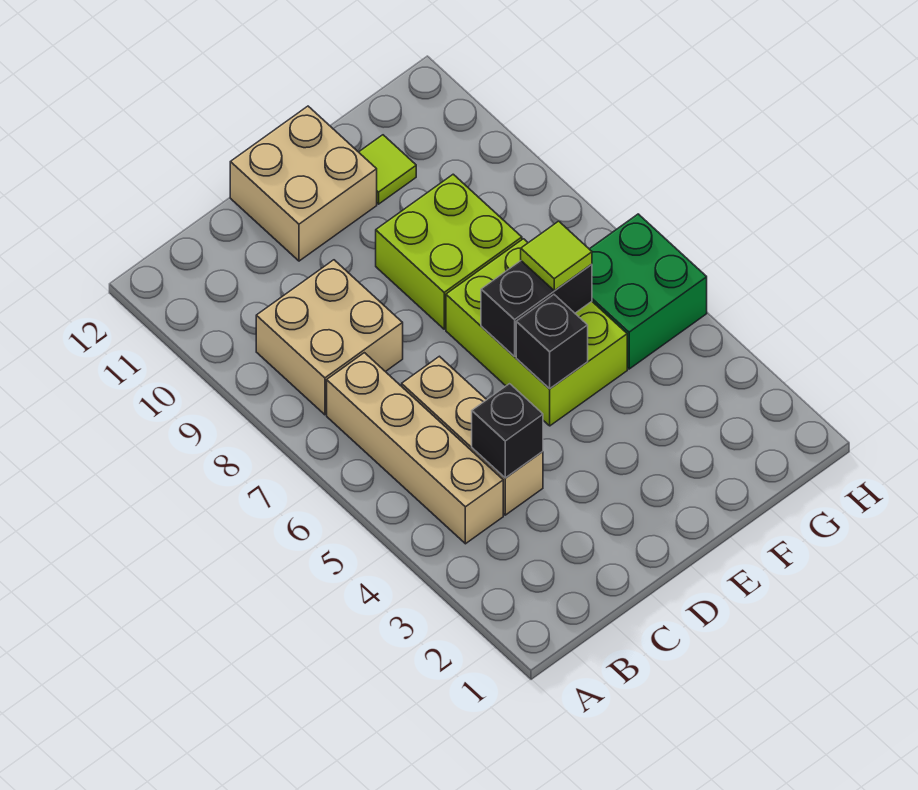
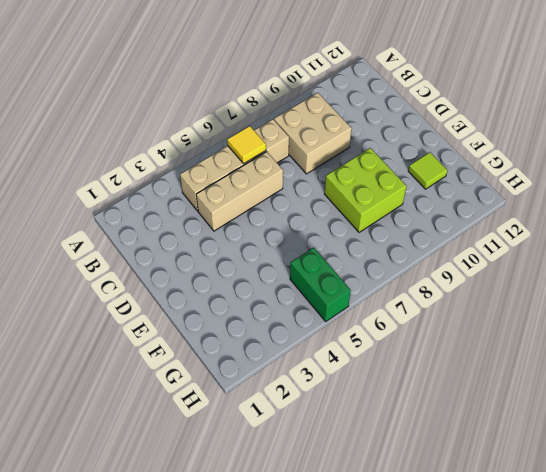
yellow tile B6 level 2 -> none
green brick G5:H5 level 1 -> green brick G5:H6 level 1
none -> tan brick D11:E12 level 1
none -> lime brick E5:F7 level 1
none -> black brick C4 level 2

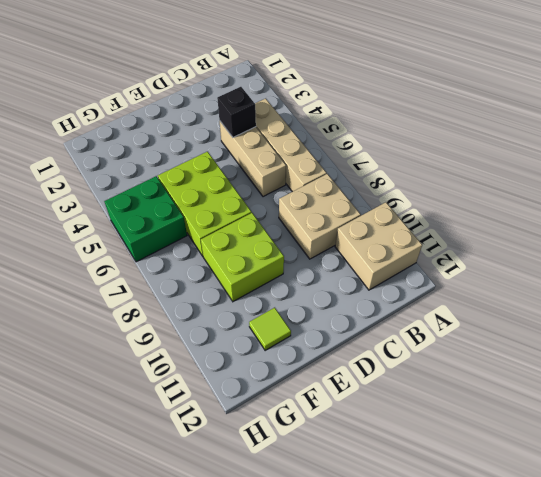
tan brick A10:B11 level 1 -> tan brick D11:E12 level 1
none -> black brick E5 level 2
none -> black brick E6:F6 level 2
none -> lime tile F6 level 3

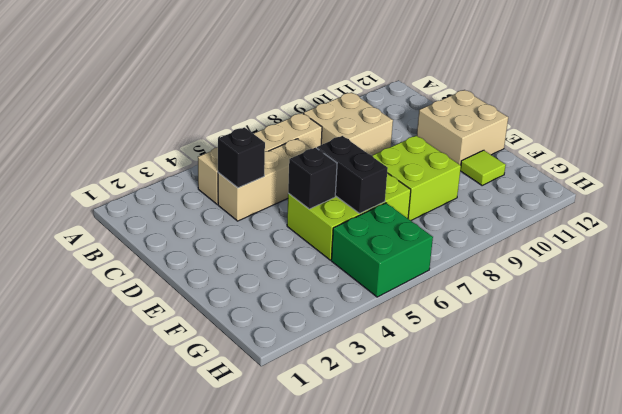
none -> lime tile F6 level 3

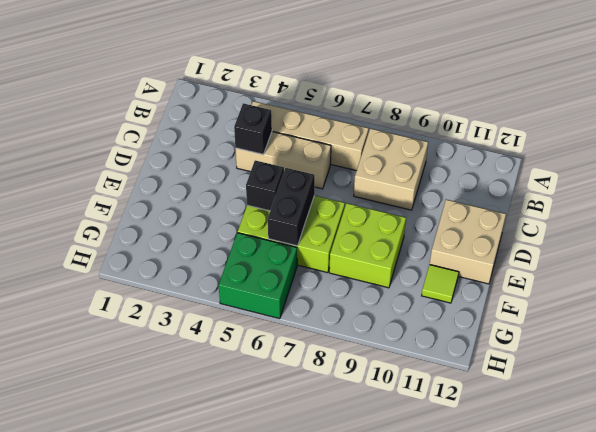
none -> lime tile F6 level 3

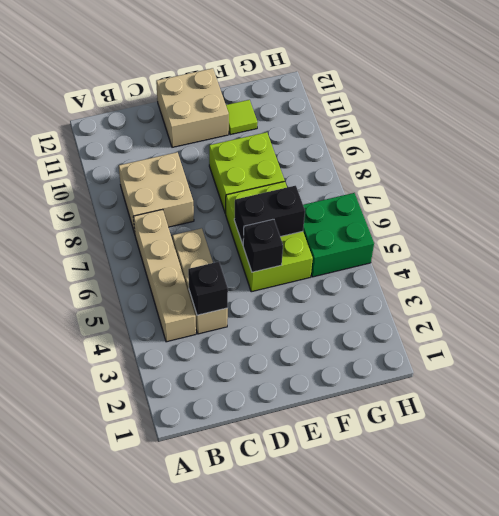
none -> lime tile F6 level 3

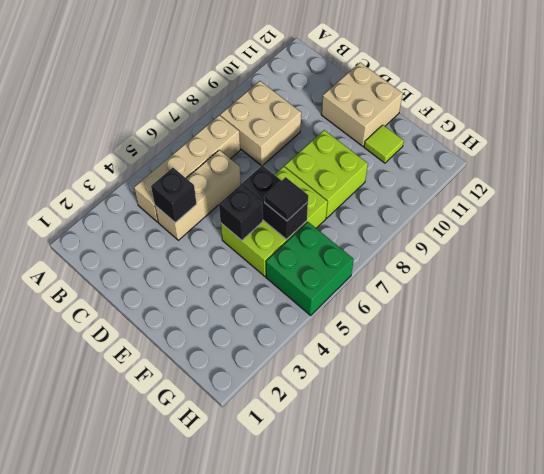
black tile F6 level 3 -> lime tile F6 level 3

